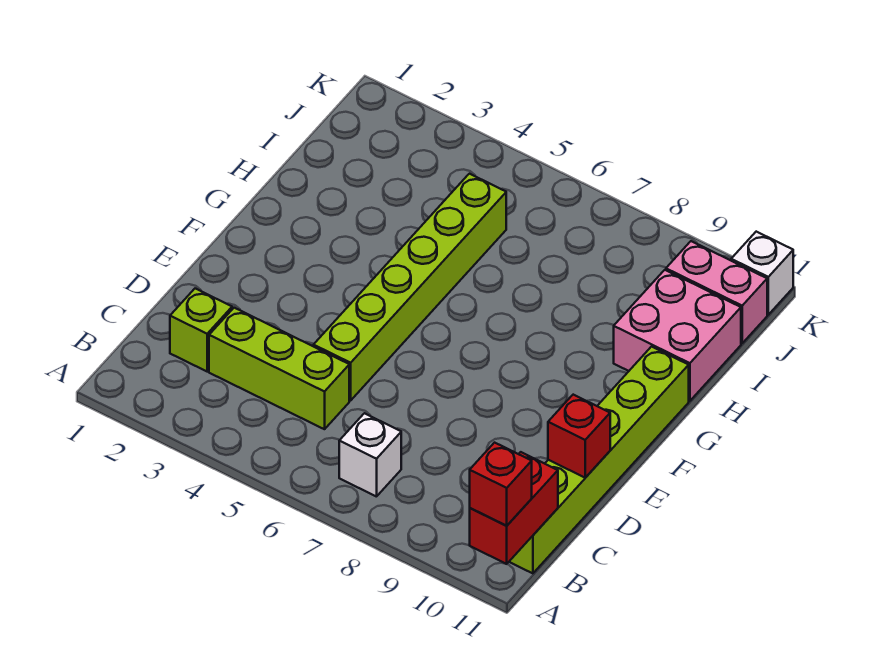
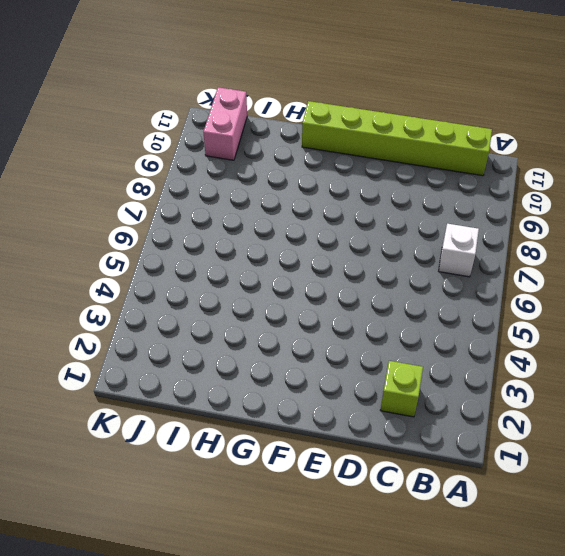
none -> lime brick C3:C5 level 1
none -> lime brick D5:I5 level 1

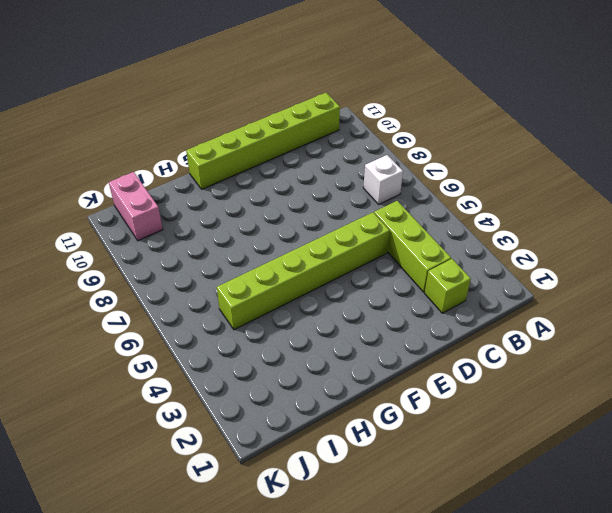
none -> pink brick H10:I11 level 1
none -> white brick K11 level 1

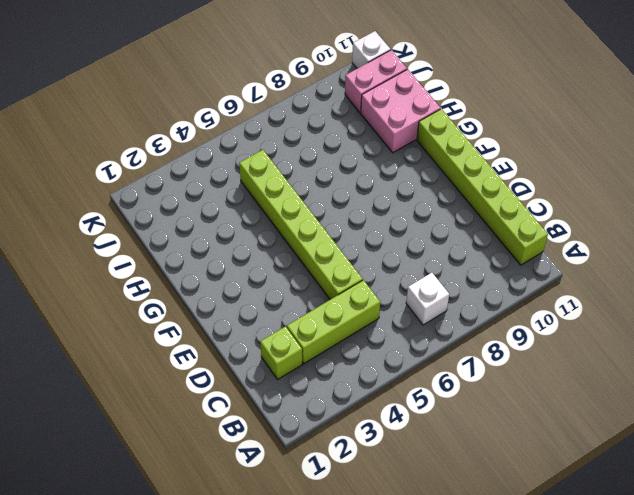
none -> red brick A11:B11 level 2
none -> red brick D11 level 2

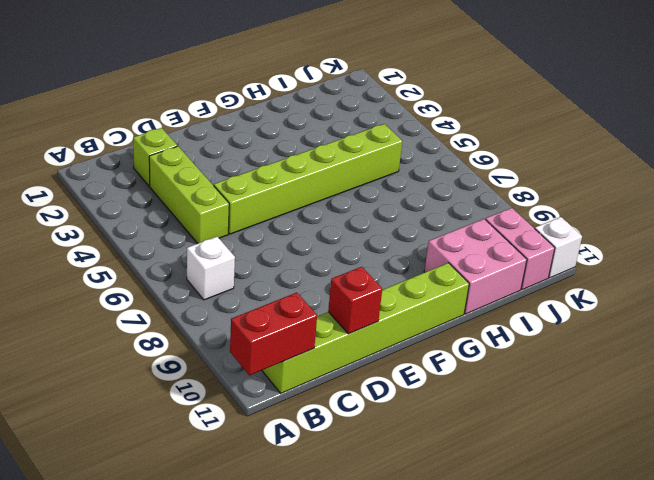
none -> red brick A11 level 3

